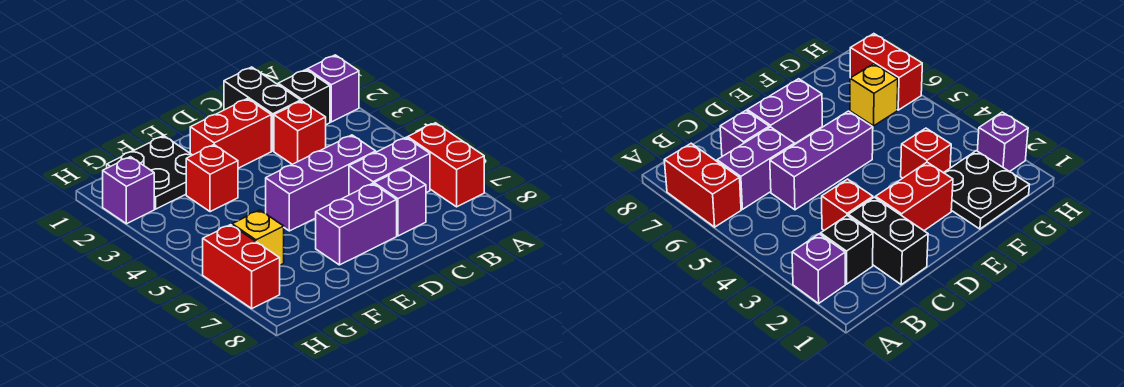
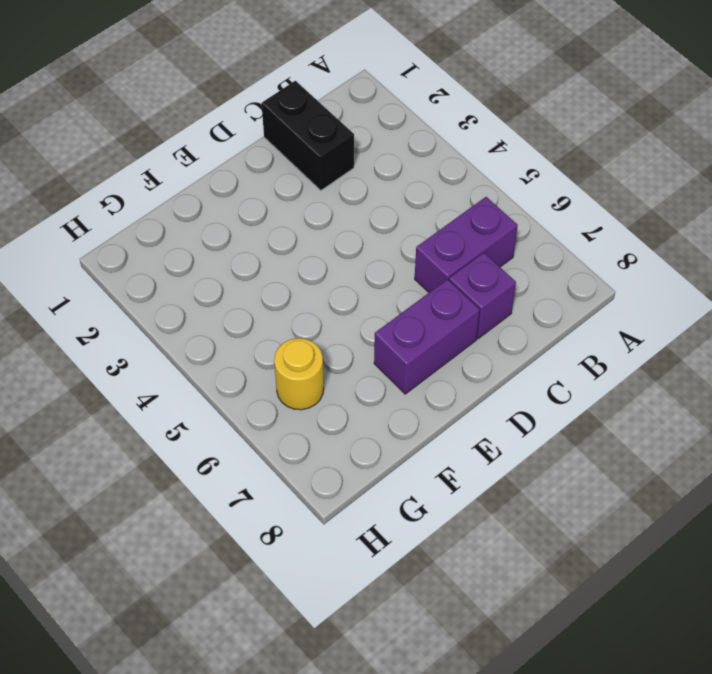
yellow round brick G6 level 1 -> yellow brick G6 level 1
none -> purple brick A2 level 1
none -> red brick A6:A7 level 1
none -> black brick B2 level 1

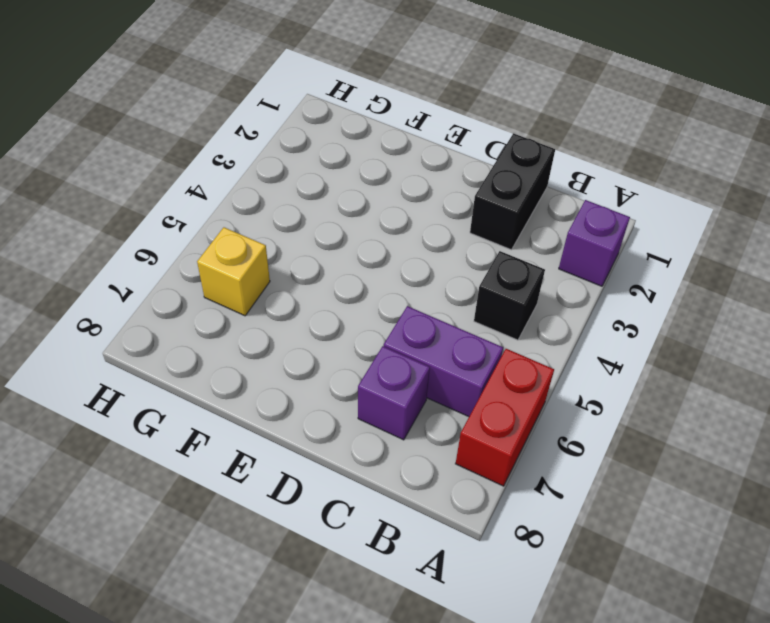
black brick B4 level 1 -> black brick B2 level 1
none -> red brick C3 level 1
none -> purple brick C5:E5 level 1
none -> red brick D2:E2 level 1

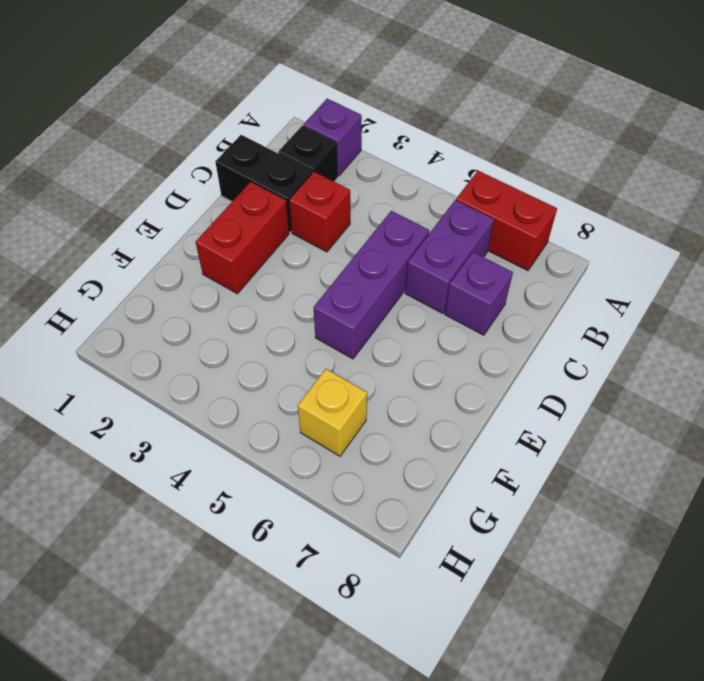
none -> purple brick D7:E7 level 1
none -> black plate F1:G2 level 1
none -> red brick F3 level 1

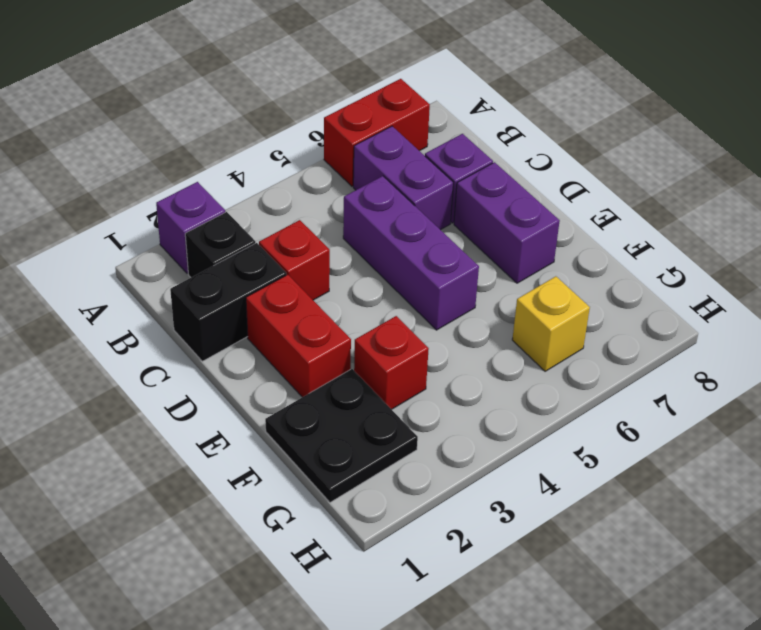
none -> purple brick H2 level 1
none -> red brick H6:H7 level 1

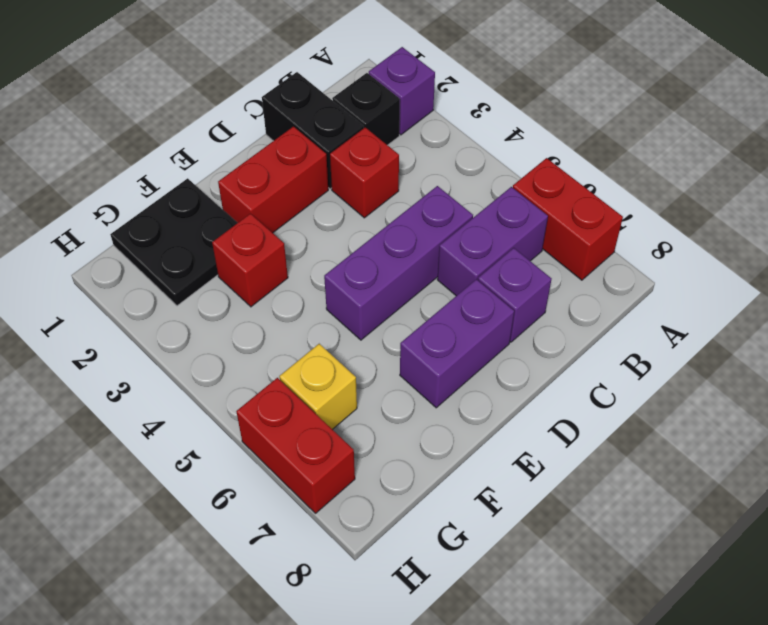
none -> purple brick H2 level 1

